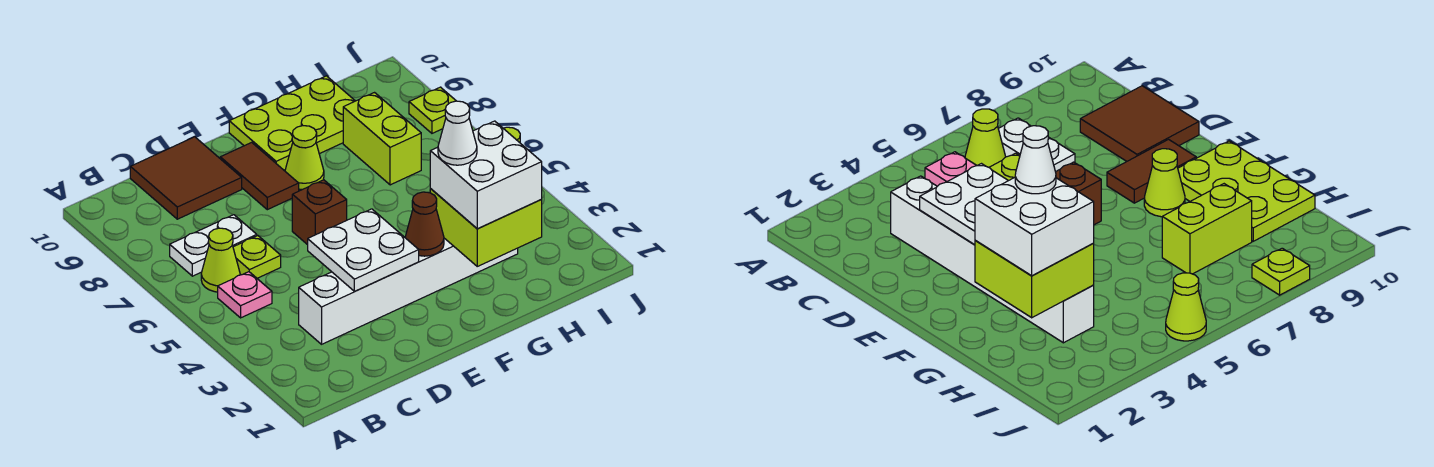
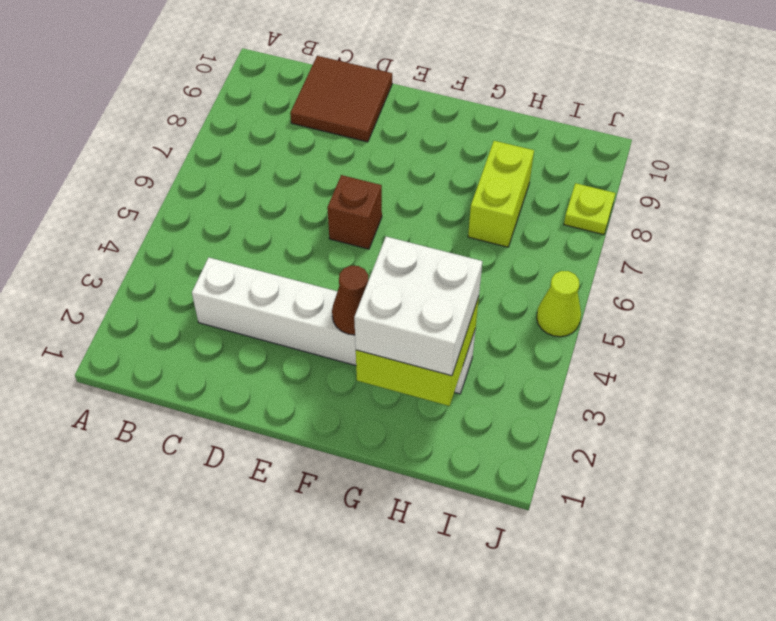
none -> pink plate B5 level 1
none -> lime cone B6 level 1
none -> white plate B7:C7 level 1

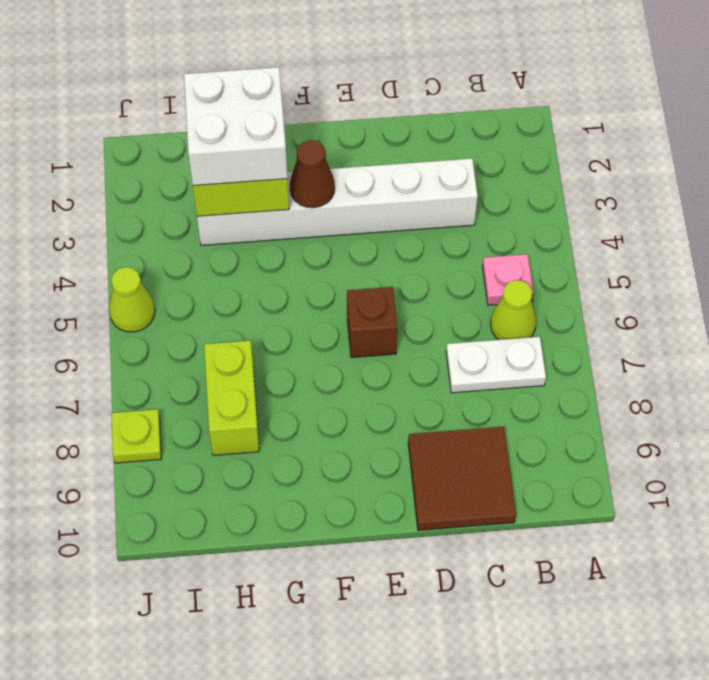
none -> lime plate C6 level 1
none -> brown tile E8:E9 level 1
none -> lime cone F8 level 1

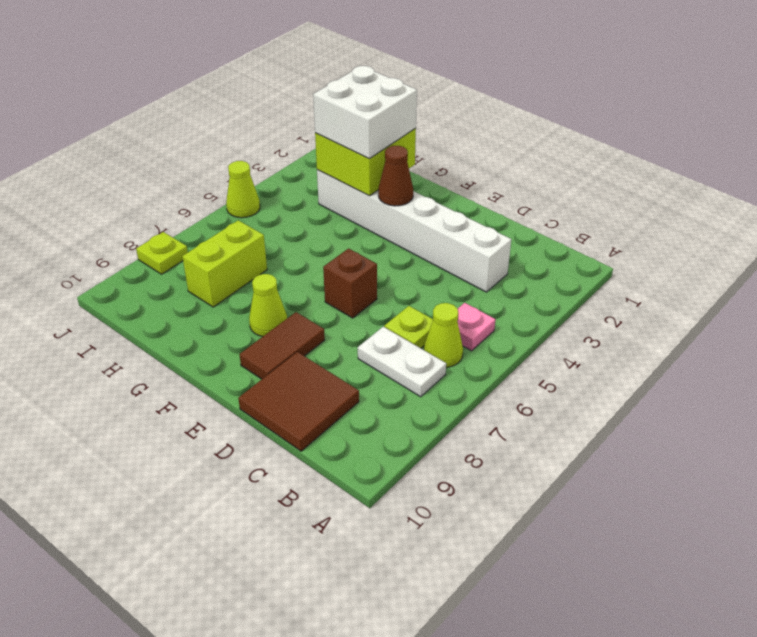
none -> lime plate F9:H10 level 1
none -> white plate D3:E4 level 2
none -> white cone G3 level 4

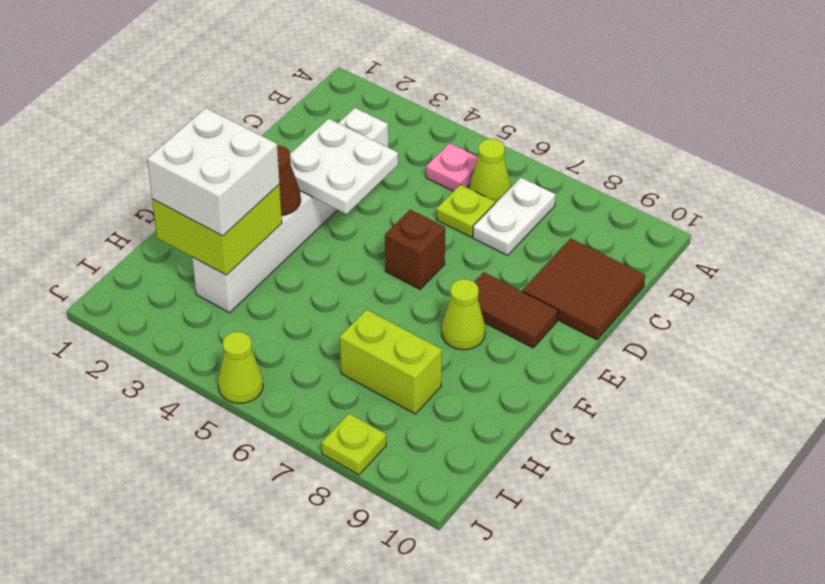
none -> lime plate F9:H10 level 1
none -> white cone G3 level 4

